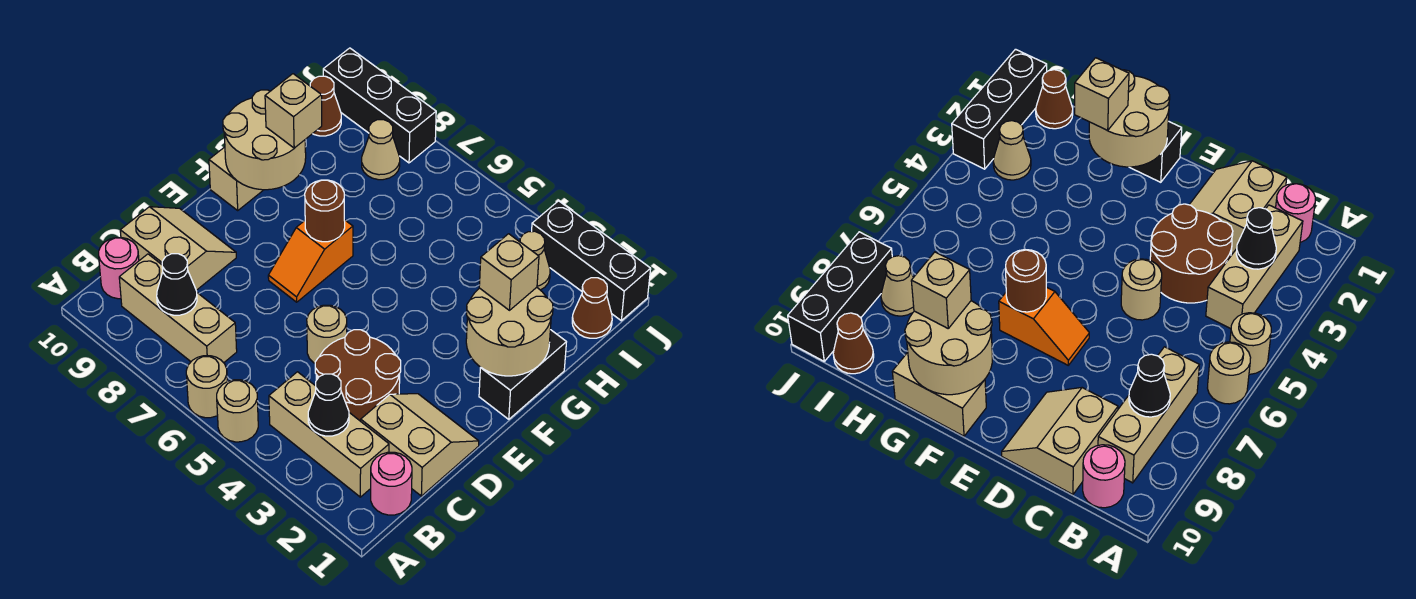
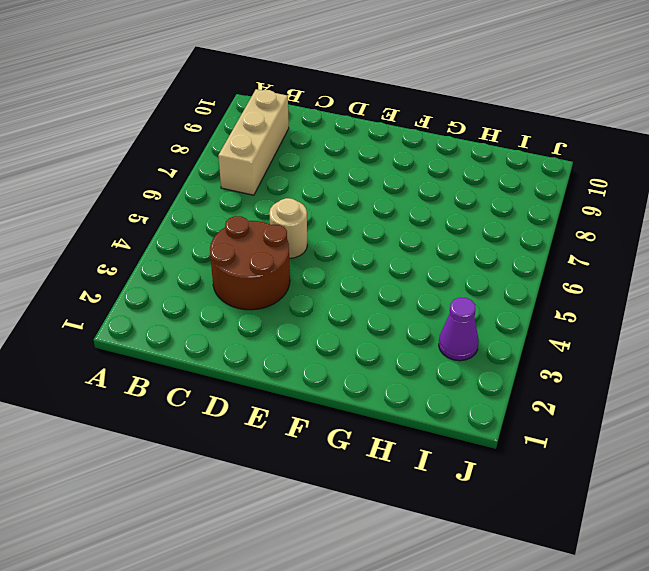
purple cone I3 level 1 -> tan cone I3 level 1
none -> tan round brick A5 level 1
none -> tan round brick A6 level 1
none -> pink round brick B1 level 1

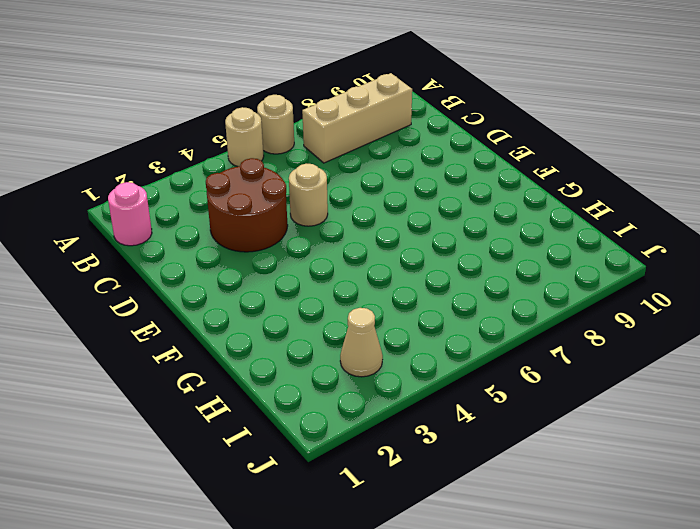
none -> tan brick B2:B4 level 1
none -> pink round brick B10 level 1
none -> tan slope C1:D2 level 1 top C

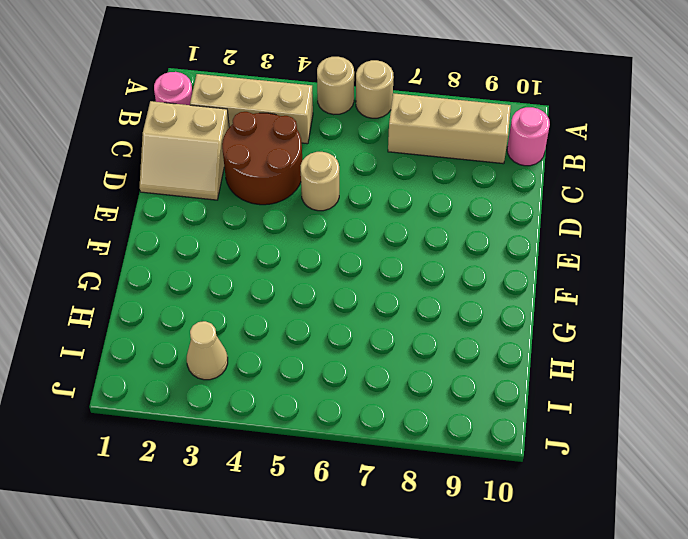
none -> tan slope C9:D10 level 1 top C
none -> orange slope E7:F7 level 1 top F
none -> black brick F1:G1 level 1

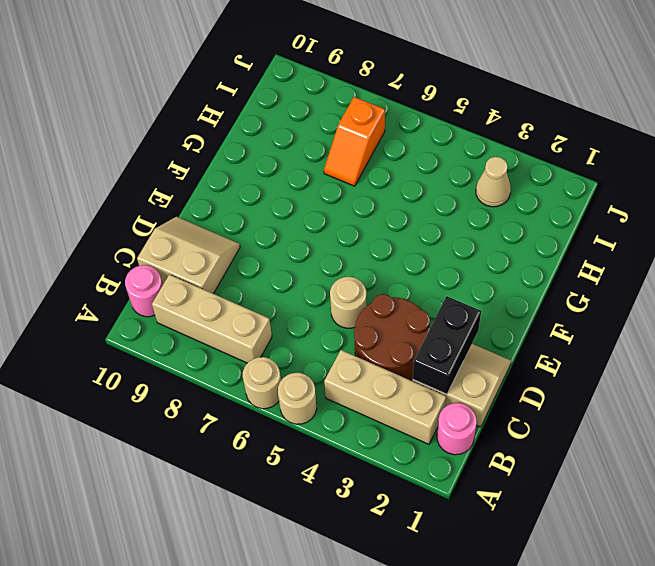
black brick C2:D2 level 2 -> black brick F1:G1 level 1
orange slope H7:I7 level 1 top I -> orange slope E7:F7 level 1 top F
none -> tan brick F10:G10 level 1
none -> brown cone I1 level 1
none -> tan cone I8 level 1

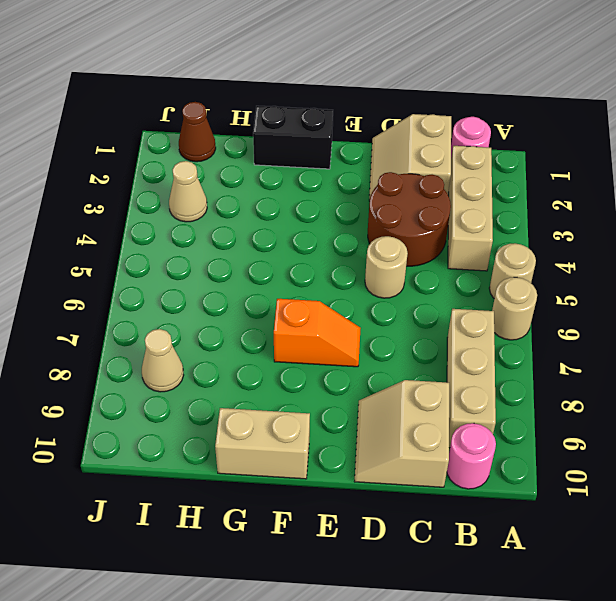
none -> brown cone I10 level 1
none -> black brick J1:J3 level 1
none -> black brick J8:J10 level 1

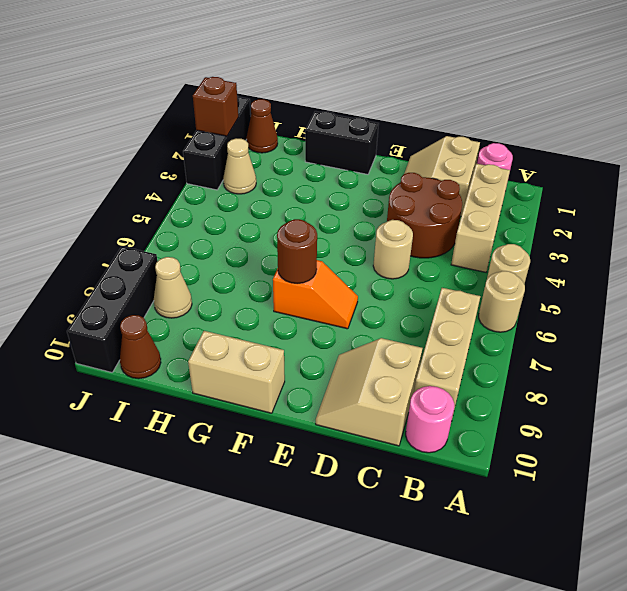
brown brick J2 level 2 -> none
none -> black cone B3 level 2
none -> black cone B8 level 2
none -> tan round brick F1:G2 level 2

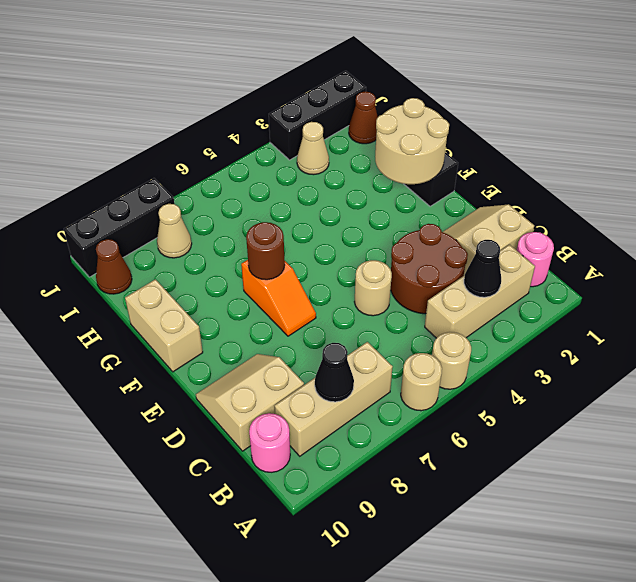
none -> tan round brick F9:G10 level 2
none -> tan brick G2 level 3
none -> tan brick G9 level 3

